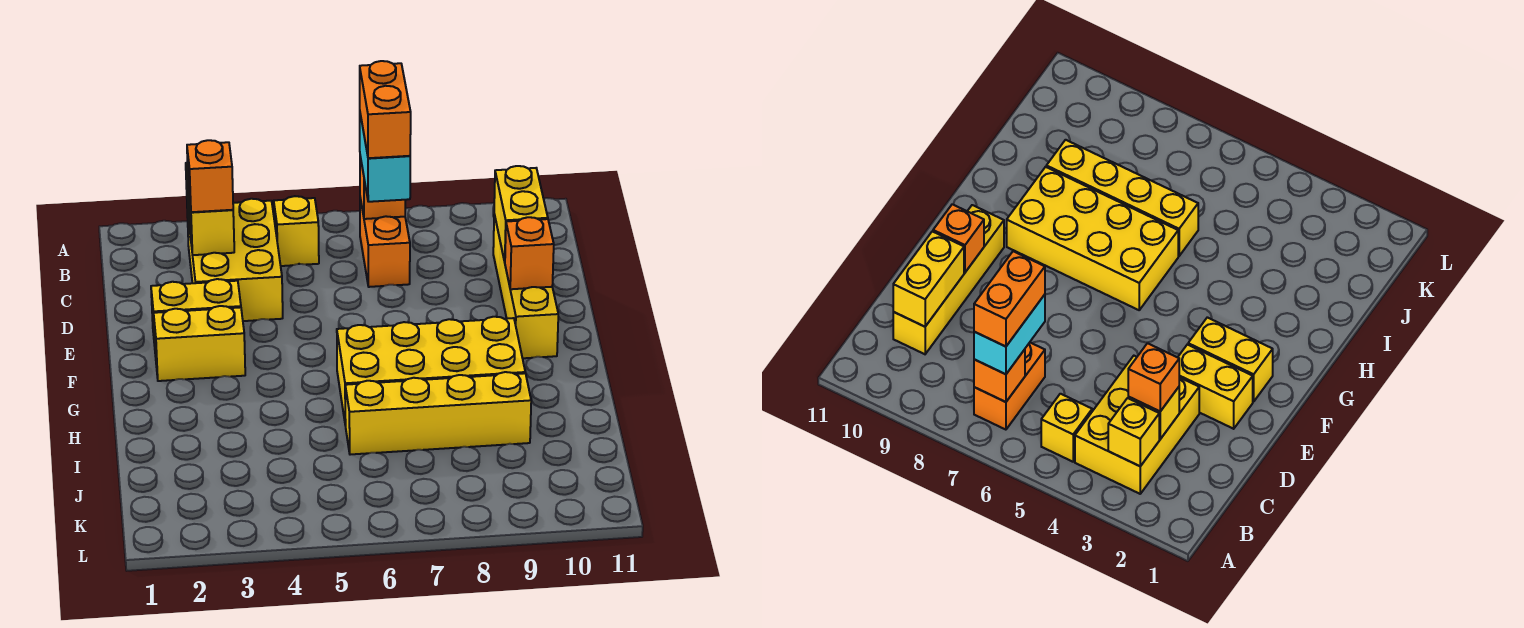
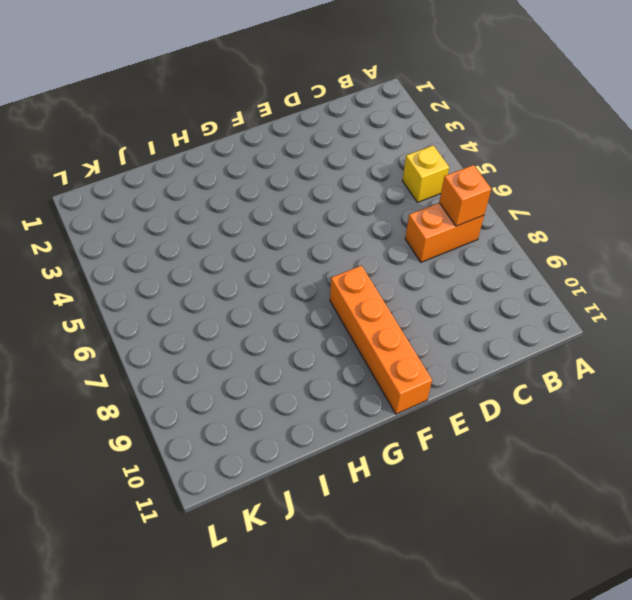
orange brick F8:F11 level 1 -> yellow brick C10:F10 level 1
none -> yellow brick B3:D4 level 1
none -> yellow brick E2:E3 level 1
none -> yellow brick F2:F3 level 1

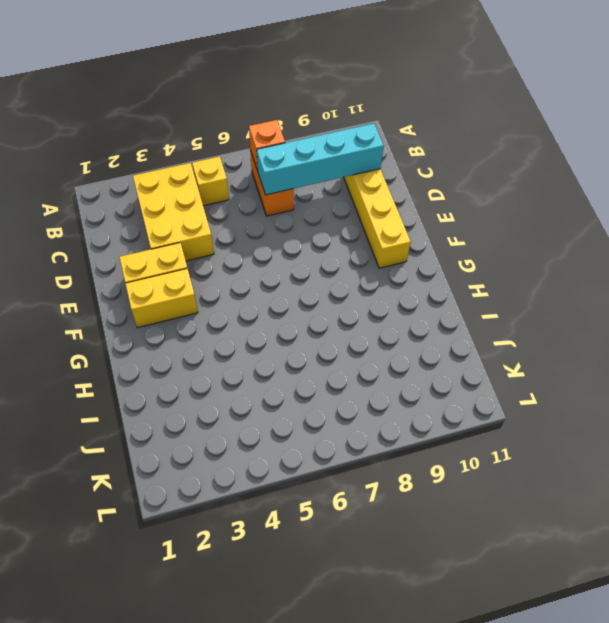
cyan brick C7:C10 level 2 -> yellow brick C10:D10 level 2
none -> yellow brick G6:H9 level 1
none -> yellow brick I6:I9 level 1
none -> yellow brick B3 level 2

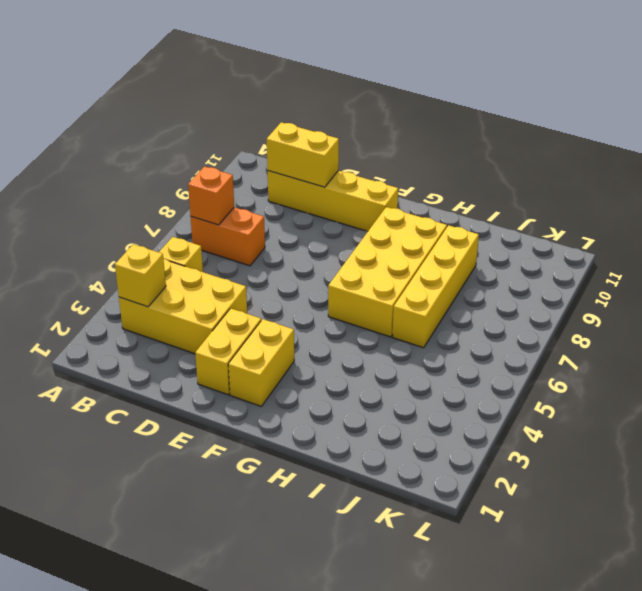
none -> yellow brick C3 level 2
none -> orange brick E10 level 2
none -> cyan brick B7:C7 level 3

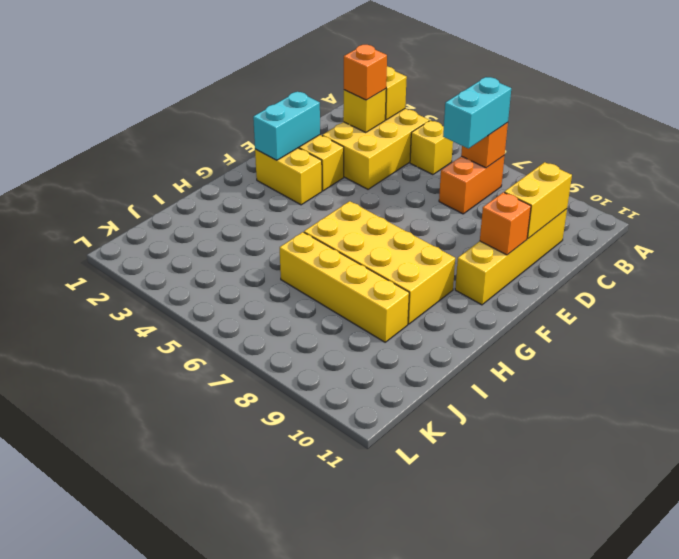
cyan brick E2:F2 level 2 -> none
none -> orange brick B7:C7 level 4

